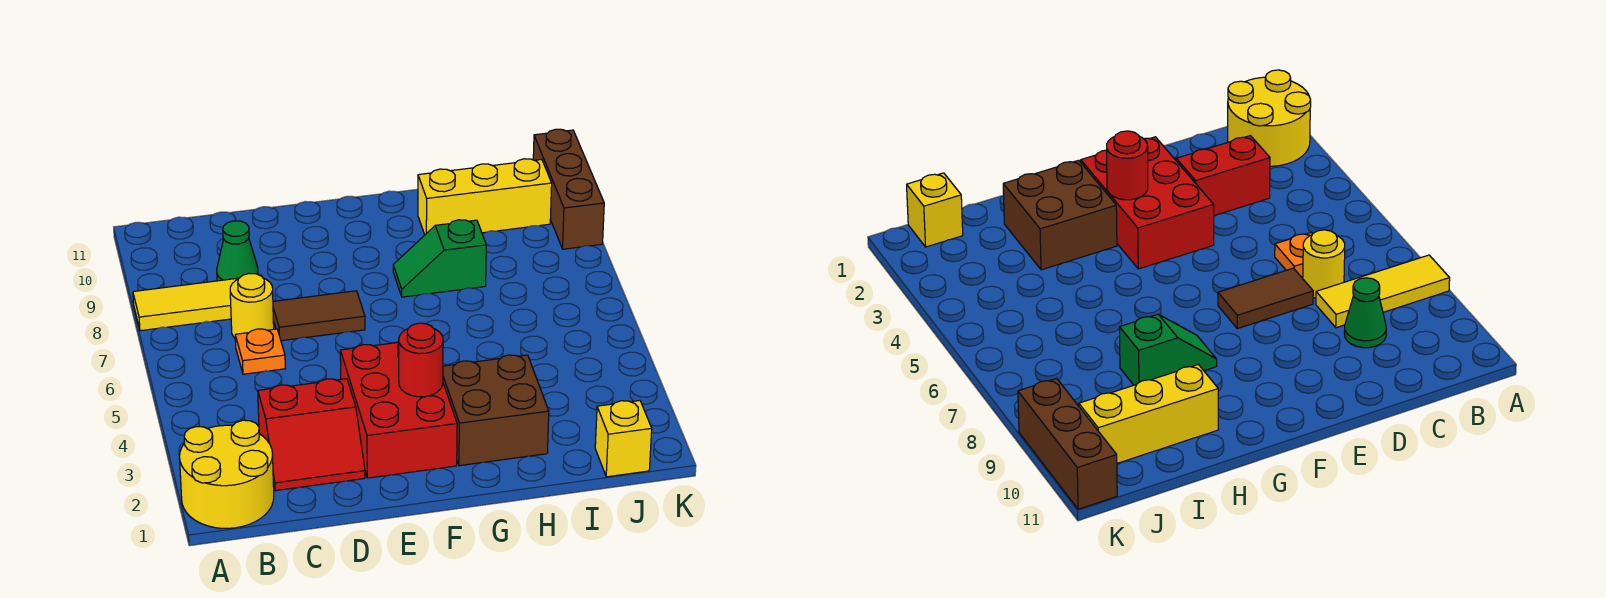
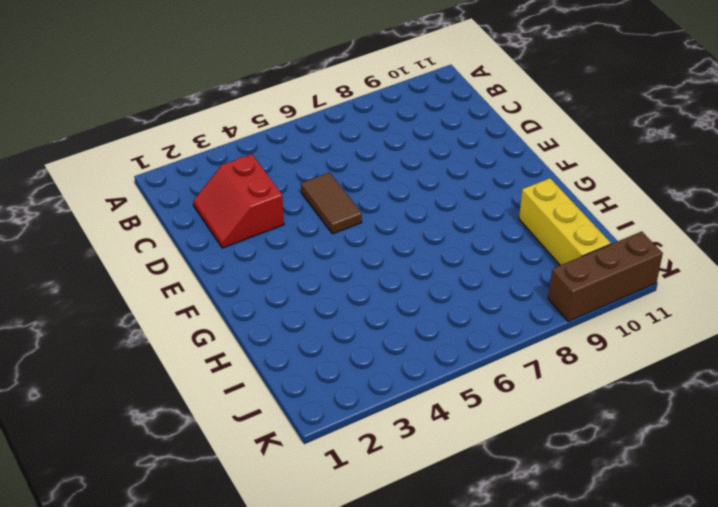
brown tile D5:E5 level 1 -> brown tile D7:E7 level 1
none -> yellow round brick A1:B2 level 1
none -> yellow tile A8:C8 level 1
none -> orange plate C6 level 1

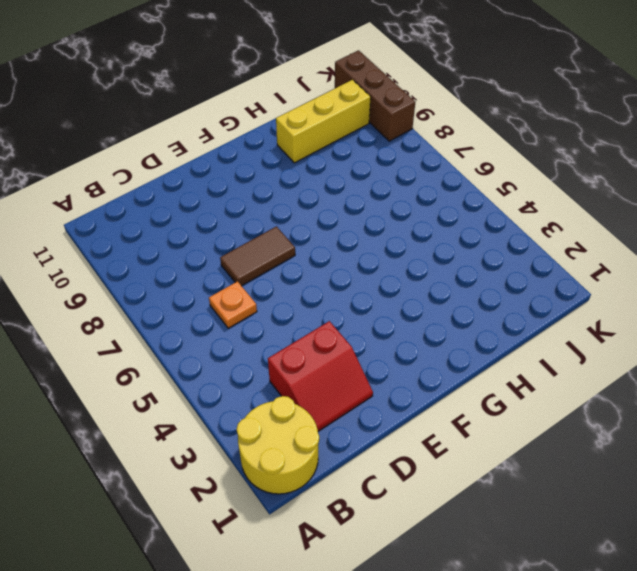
none -> yellow tile A8:C8 level 1
none -> yellow round brick C7 level 1
none -> green cone C9 level 1

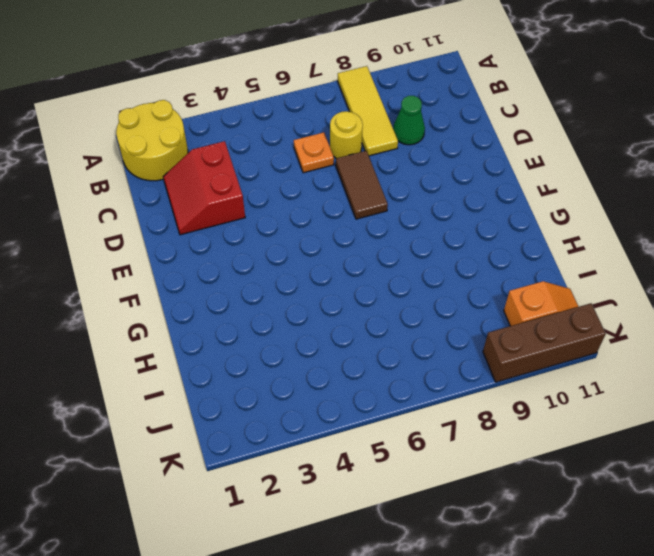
orange slope J10:J11 level 1 top 10 -> yellow brick H10:J10 level 1
none -> red brick E2:F4 level 1
none -> brown brick G2:H3 level 1
none -> green slope G8:H8 level 1 top H

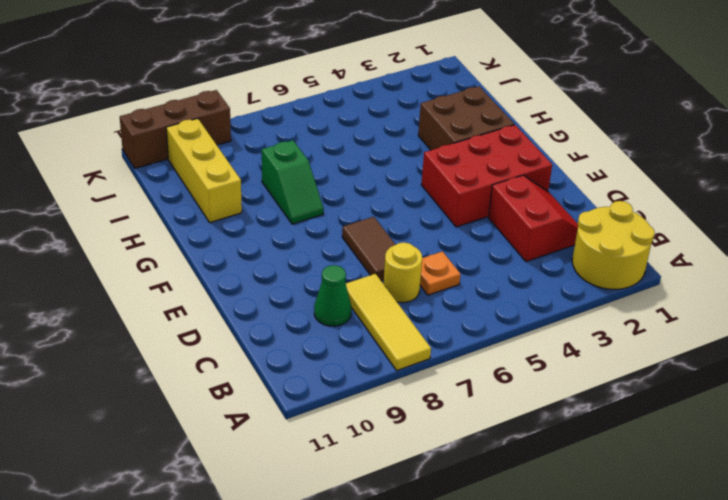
none -> yellow brick J1 level 1
none -> red round brick F3 level 2

